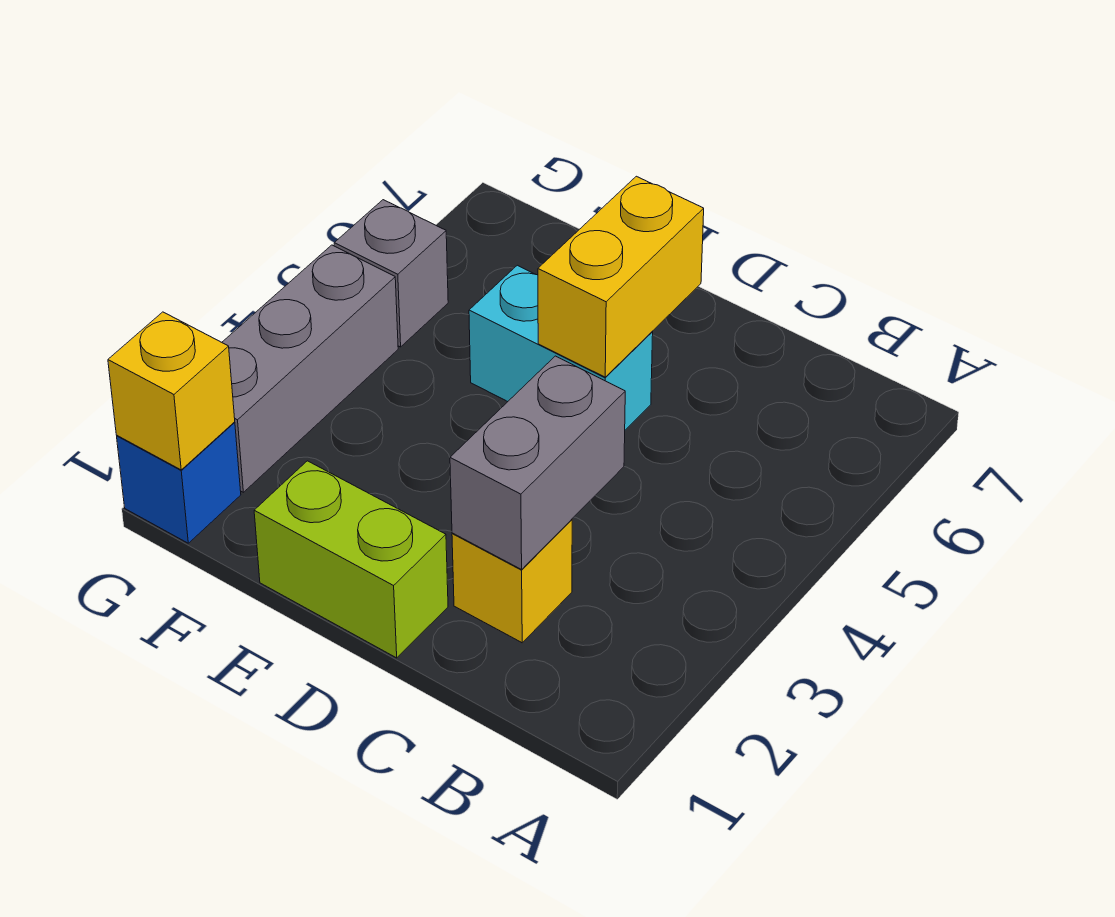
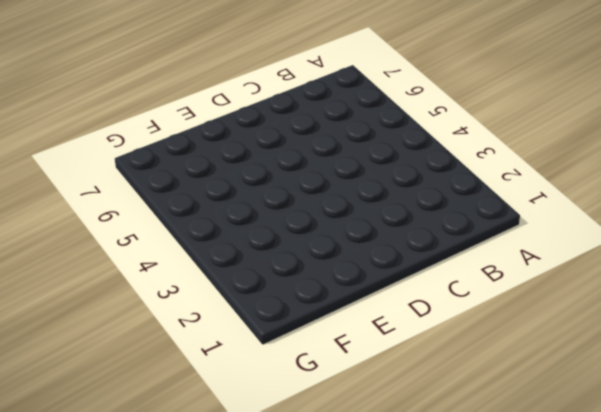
none -> yellow brick C2 level 1
none -> lime brick D1:E1 level 1

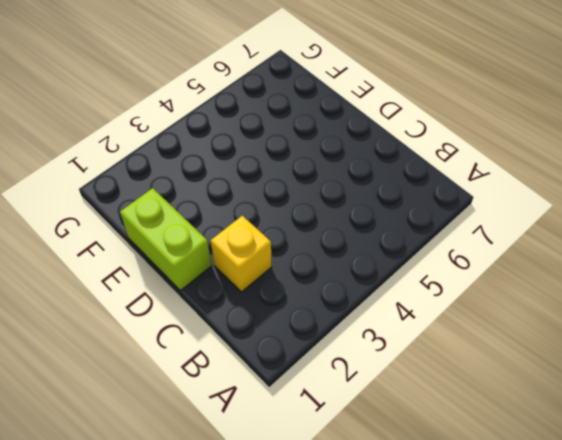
none -> cyan brick D5:E5 level 1
none -> blue brick G1 level 1

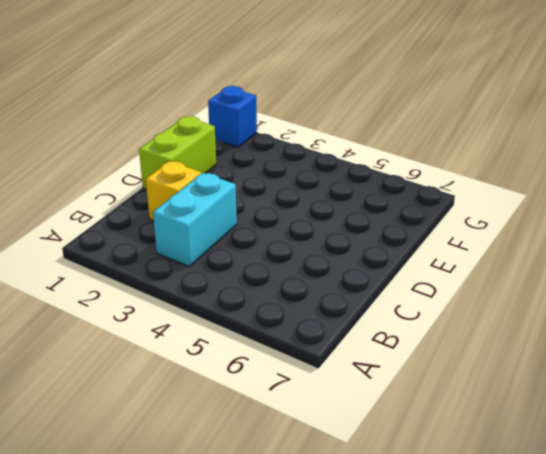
cyan brick B3:C3 level 1 -> cyan brick D5:E5 level 1
none -> grey brick G2:G4 level 1
none -> grey brick G5 level 1

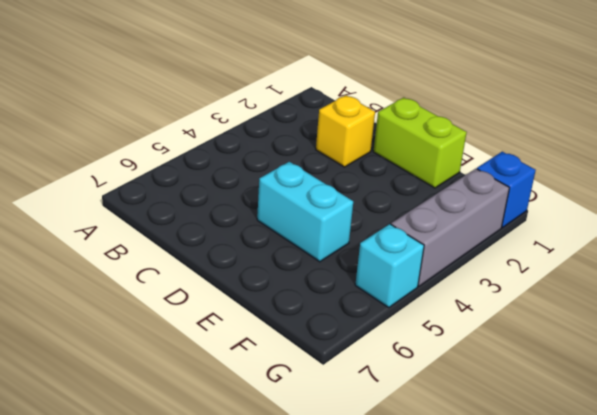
cyan brick G5 level 1 -> grey brick G5 level 1
none -> grey brick C2:C3 level 2
none -> yellow brick D5:D6 level 2

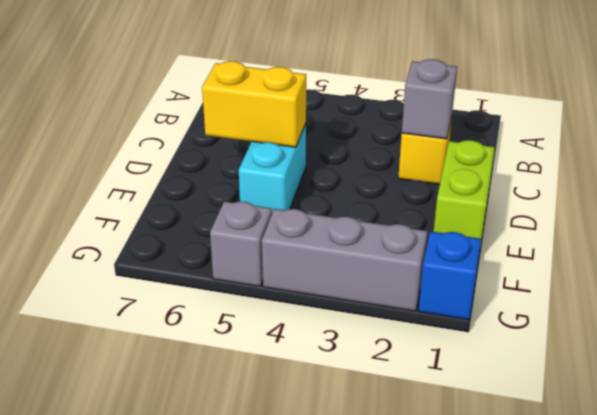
grey brick C2 level 2 -> grey brick C2:C3 level 2
none -> yellow brick G1 level 2

